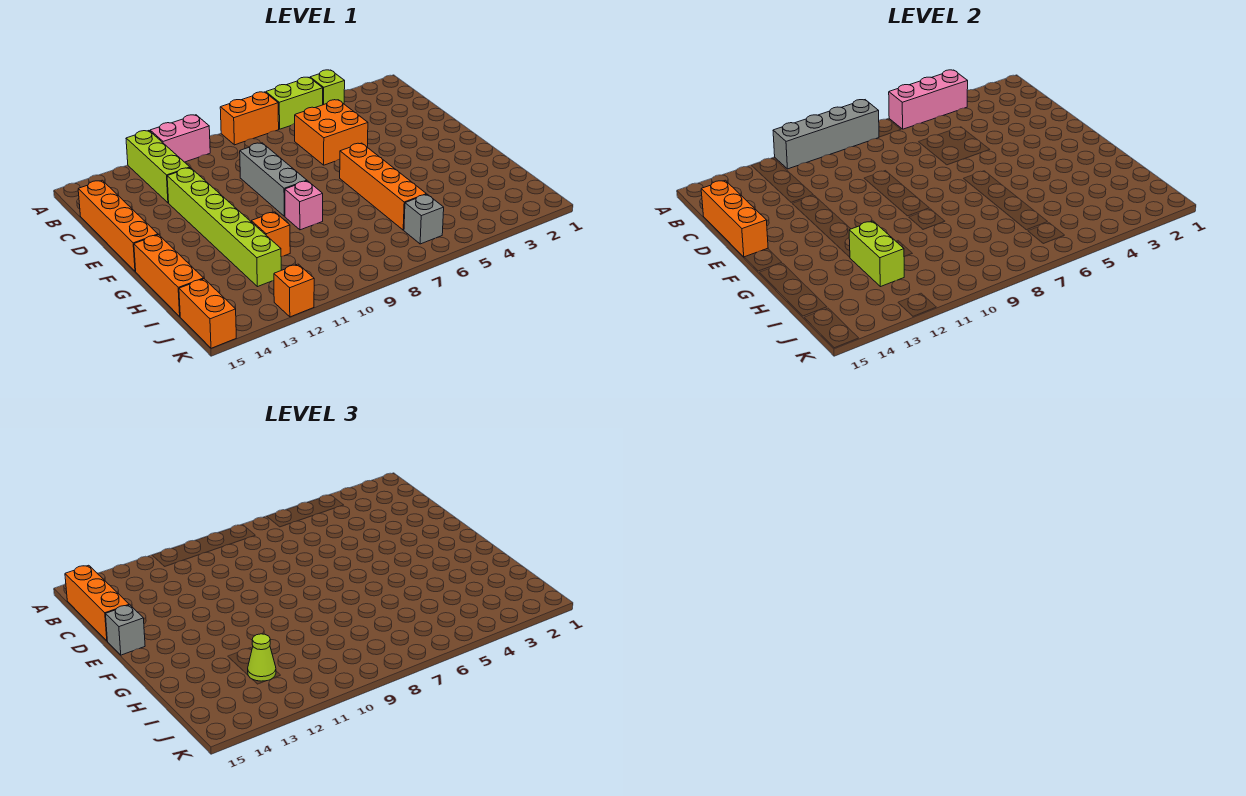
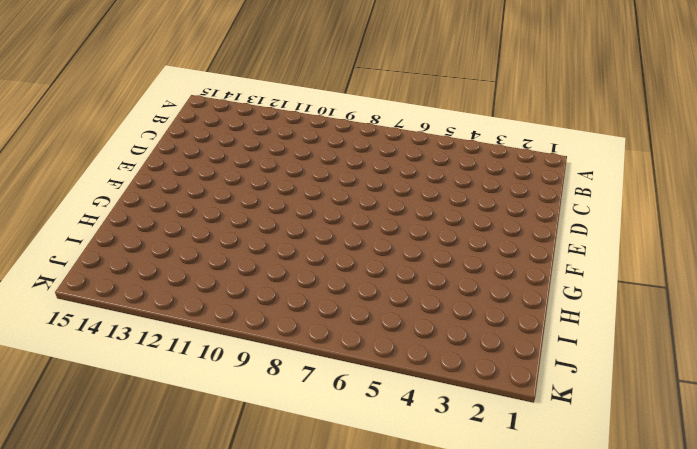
none -> lime brick A4 level 1
none -> lime brick A5:A6 level 1
none -> orange brick A7:A8 level 1

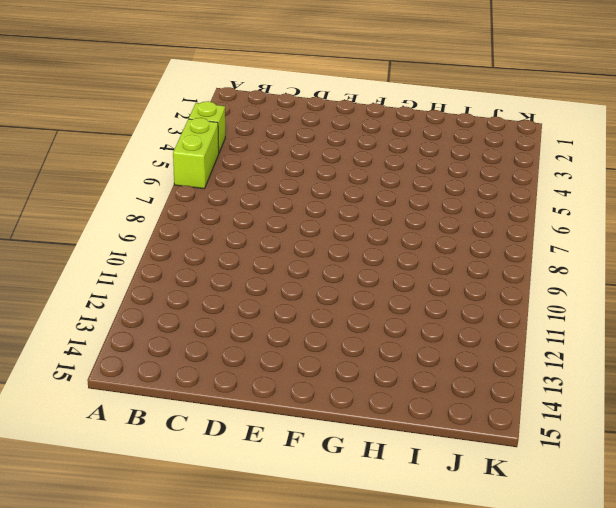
none -> orange brick A7:A8 level 1
none -> pink brick A10:A11 level 1
none -> lime brick A12:C12 level 1

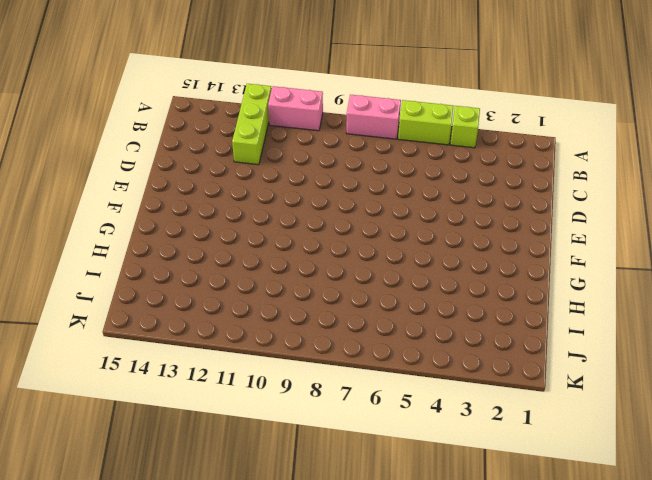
pink brick A7:A8 level 1 -> orange brick A7:A8 level 1
none -> orange brick C5:D6 level 1
none -> orange brick C15:F15 level 1
none -> grey brick D9:F9 level 1

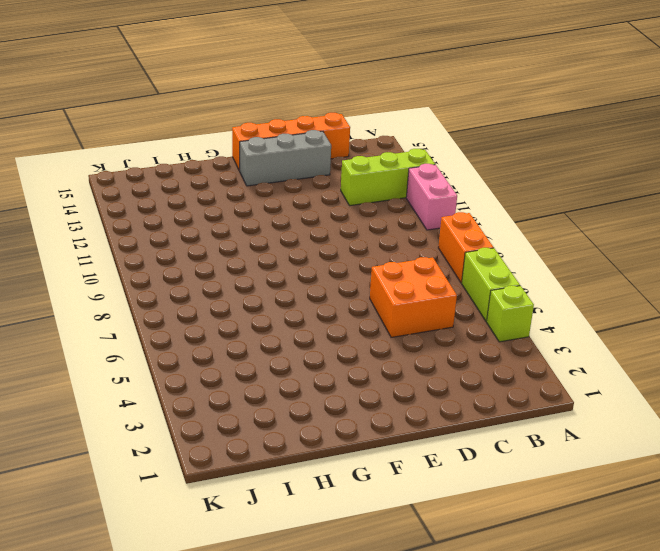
grey brick D14:F14 level 1 -> grey brick D9:F9 level 1
none -> lime brick D12:I12 level 1
none -> orange brick F6:I6 level 1
none -> pink brick G9 level 1

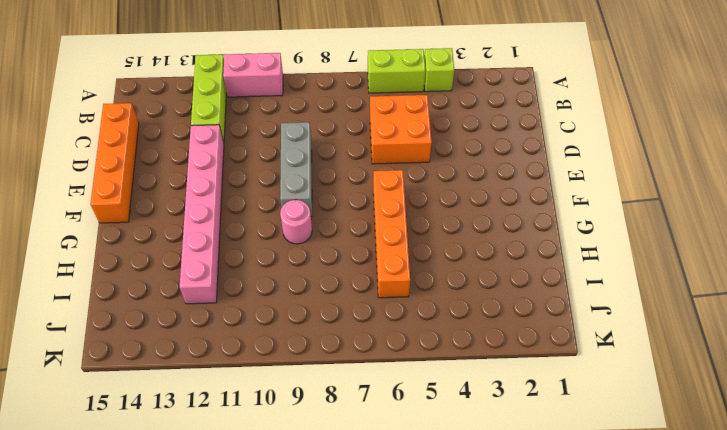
pink brick D12:I12 level 1 -> lime brick D12:I12 level 1
pink round brick G9 level 1 -> pink brick G9 level 1
none -> orange brick A7:A8 level 1
none -> orange brick G15:I15 level 1
none -> orange brick H11 level 1

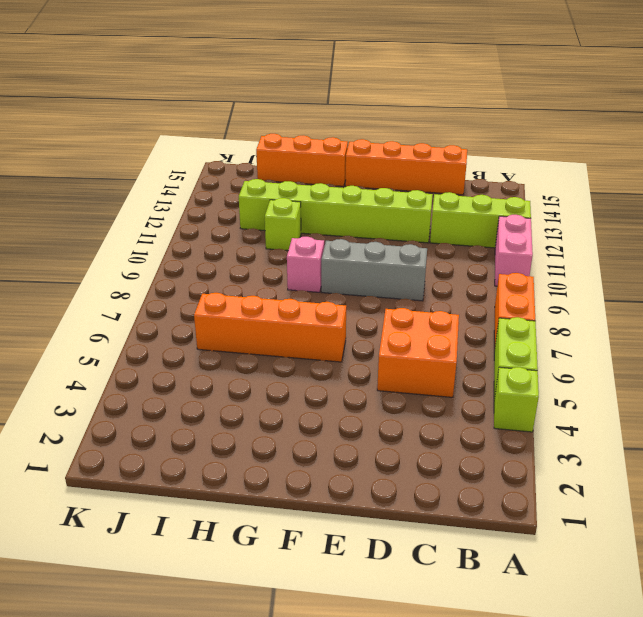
lime brick H11 level 1 -> orange brick H11 level 1
none -> grey brick J6 level 1
none -> orange brick J15:K15 level 1
none -> orange brick K12 level 1

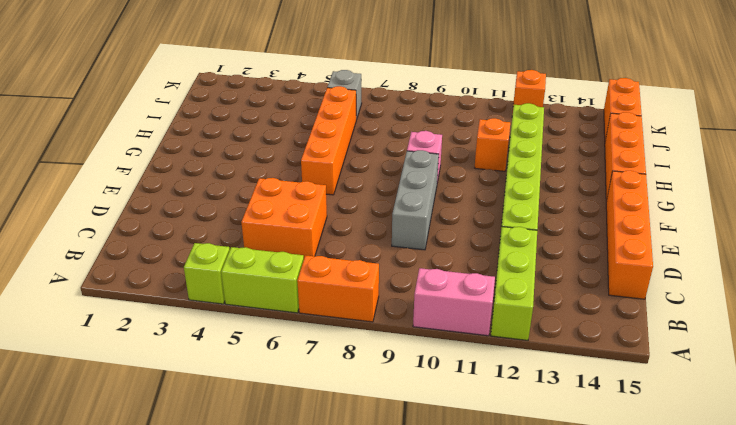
none -> pink brick A4:A6 level 2
none -> grey brick A8:A11 level 2
none -> orange brick C15:E15 level 2

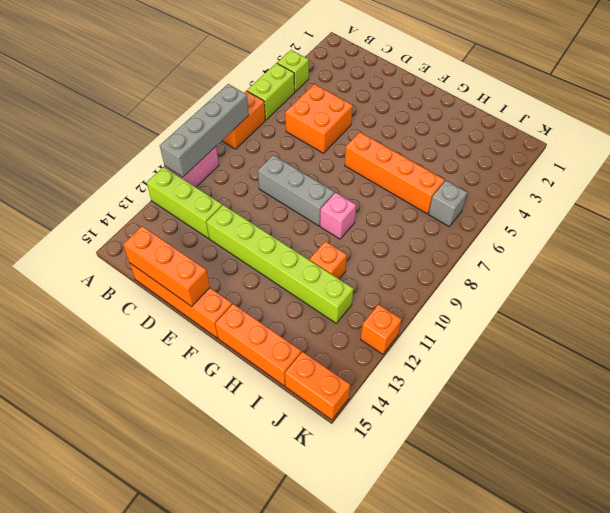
none -> pink brick A4:A6 level 2
none -> lime brick H12:I12 level 2
none -> orange brick B15:D15 level 3

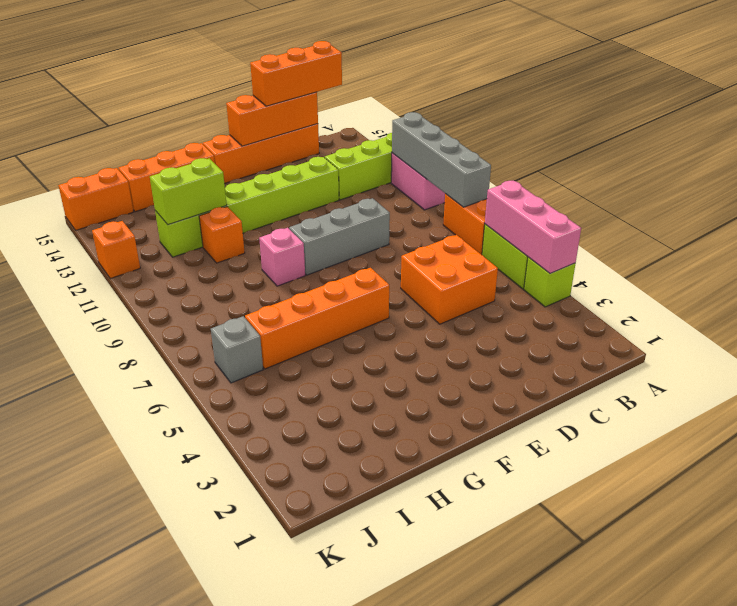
none -> grey brick E15 level 3
none -> lime cone I12 level 3

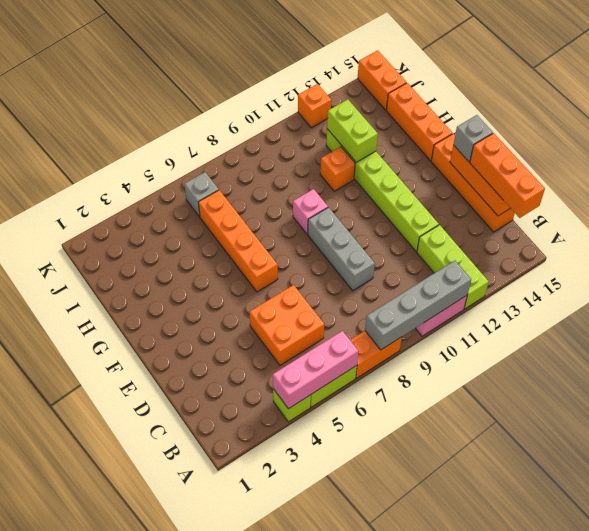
none -> lime cone I12 level 3

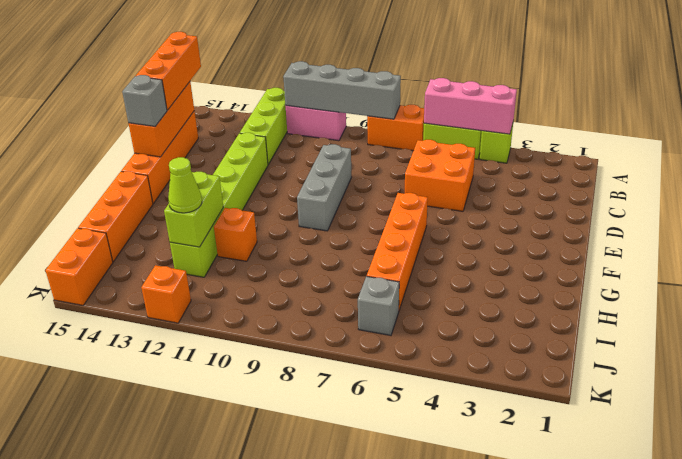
none -> pink brick G9 level 1

